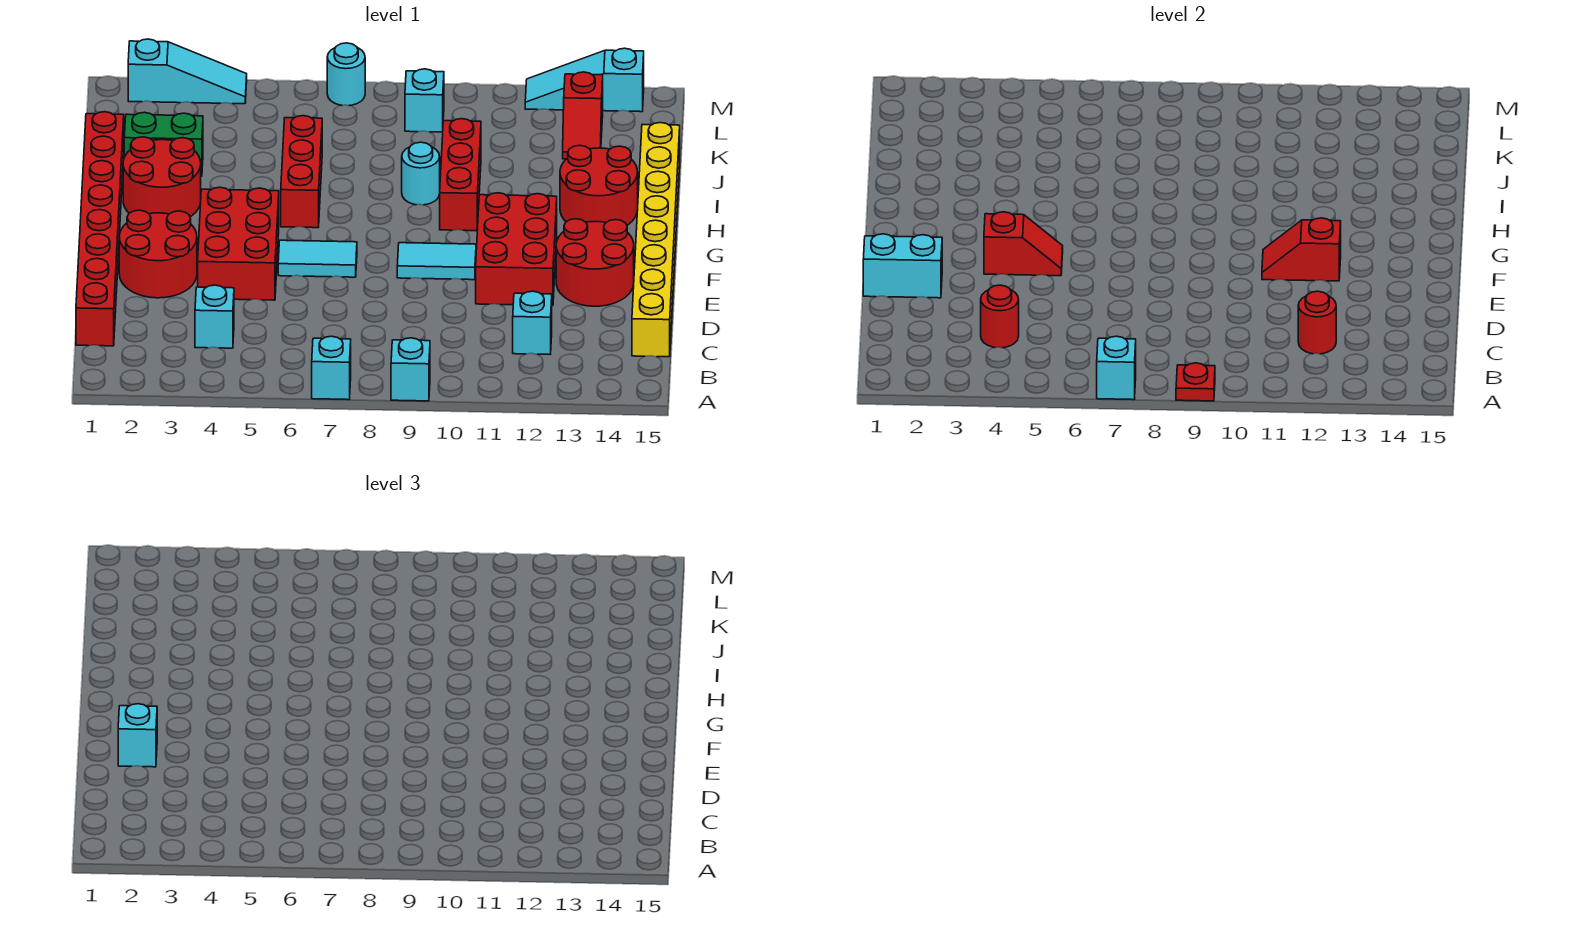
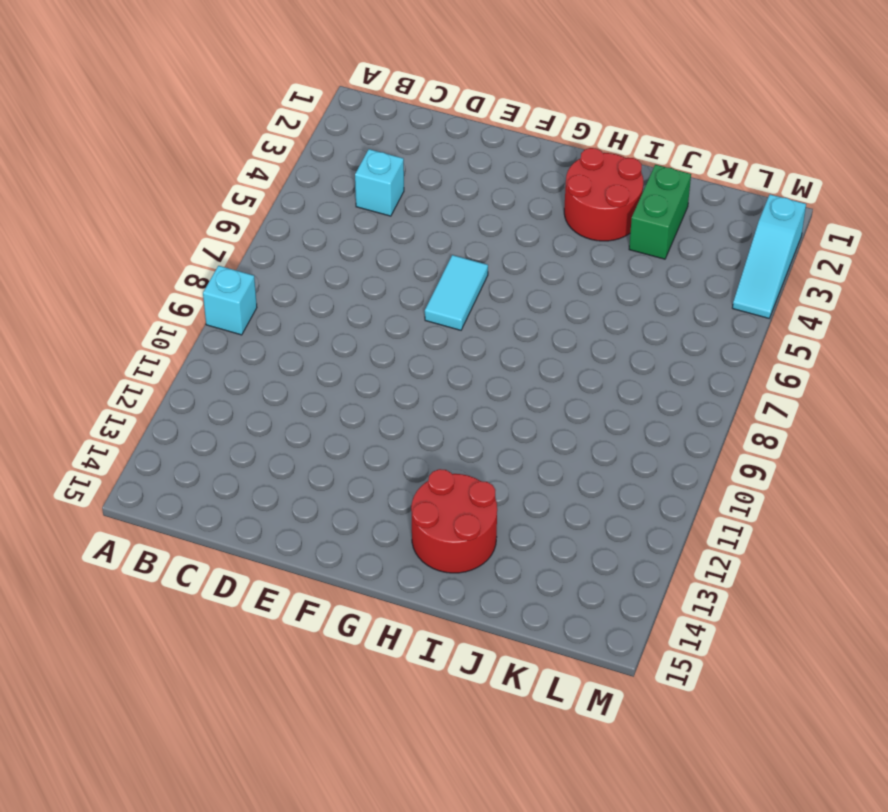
none -> cyan brick A7 level 1
none -> red brick C1:J1 level 1
none -> cyan brick C12 level 1
none -> yellow brick C15:J15 level 1

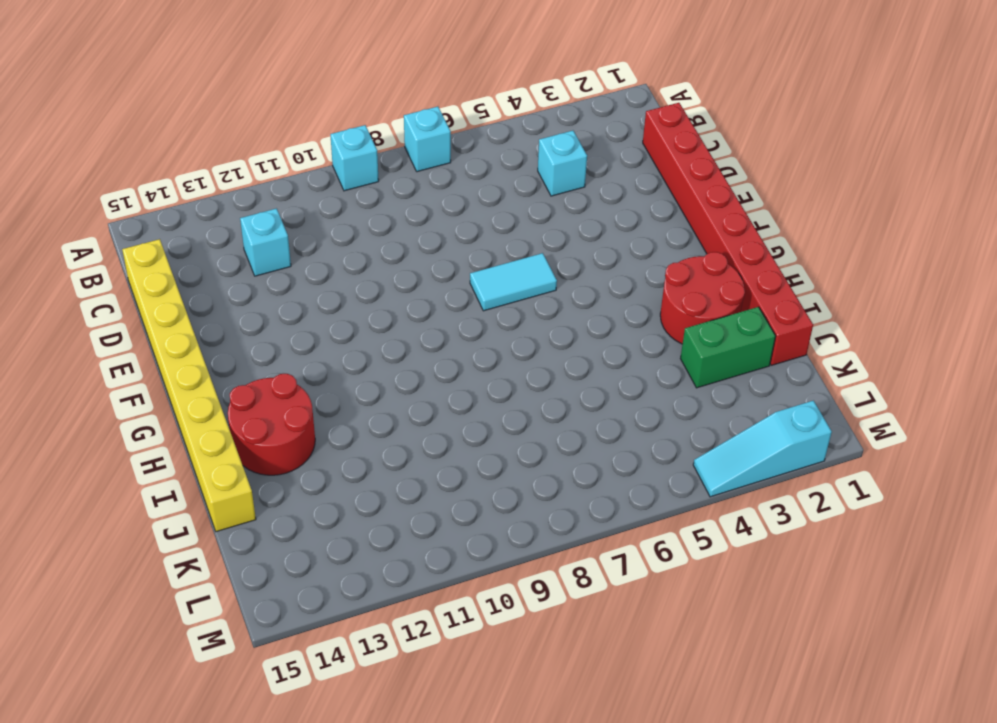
none -> red round brick E2:F3 level 1
none -> red brick E4:G5 level 1
none -> red brick E11:G12 level 1
none -> red round brick E13:F14 level 1

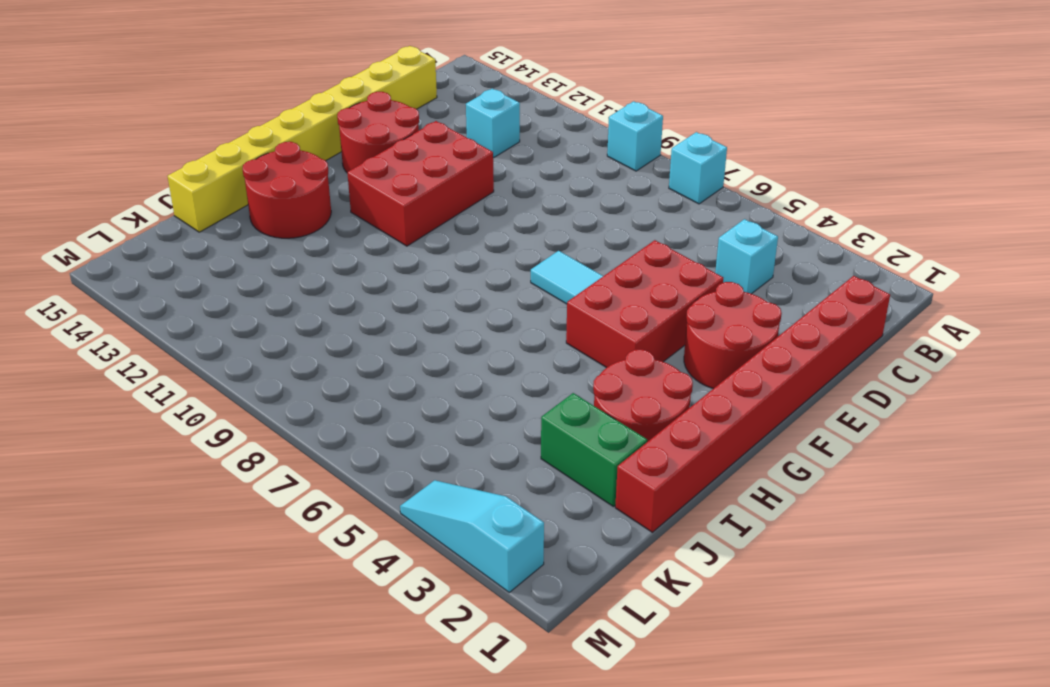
none -> cyan tile F9:F10 level 1
none -> red brick H6:J6 level 1
none -> red brick H10:J10 level 1
none -> cyan round brick I9 level 1

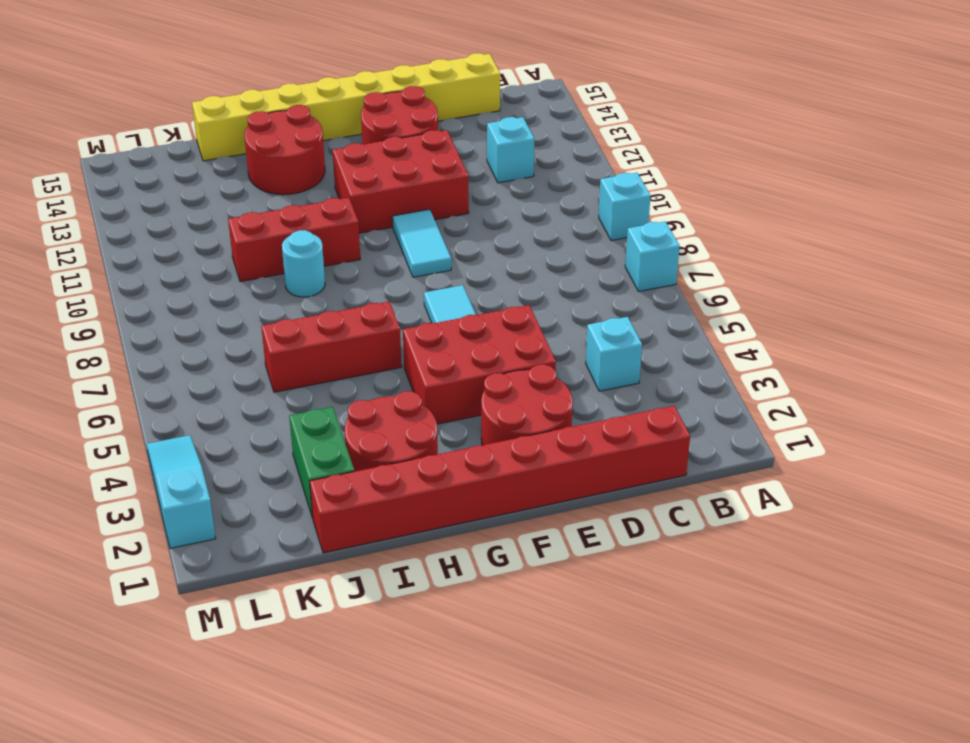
none -> red slope K13:L13 level 1 top L
none -> cyan brick L9 level 1
none -> cyan round brick M7 level 1
none -> cyan slope M12:M14 level 1 top 14

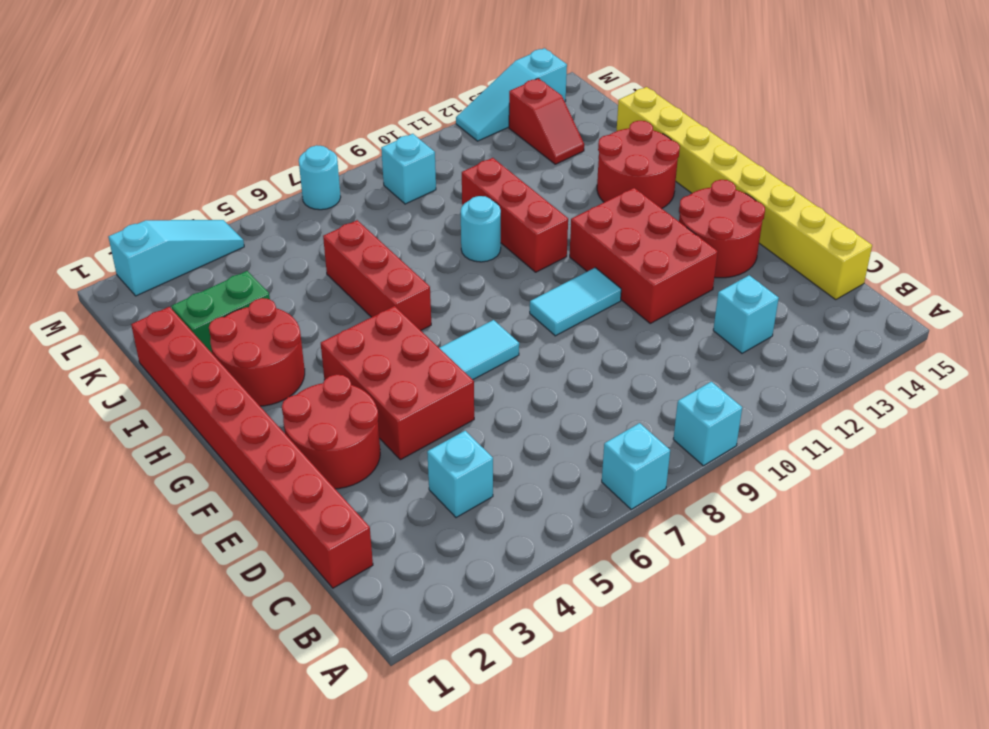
none -> cyan brick A7 level 2
none -> red plate A9 level 2
none -> red round brick C4 level 2
none -> red round brick C12 level 2

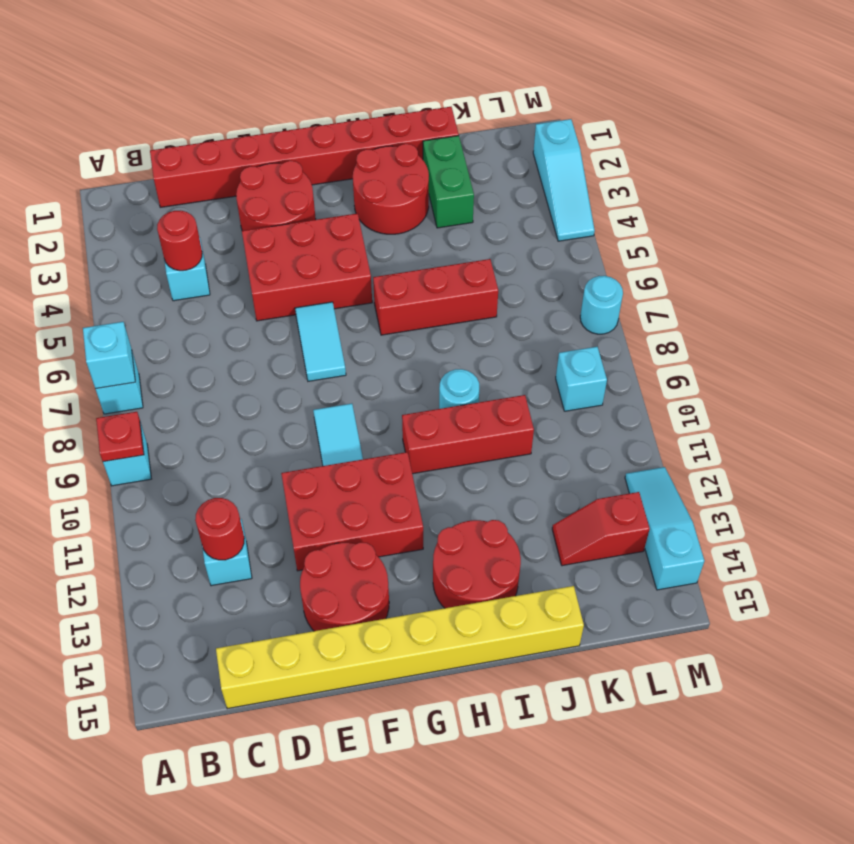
none -> cyan brick E1:E2 level 2
none -> red slope F4:F5 level 2 top 4
none -> red slope F11:F12 level 2 top 12
none -> cyan brick E2 level 3

